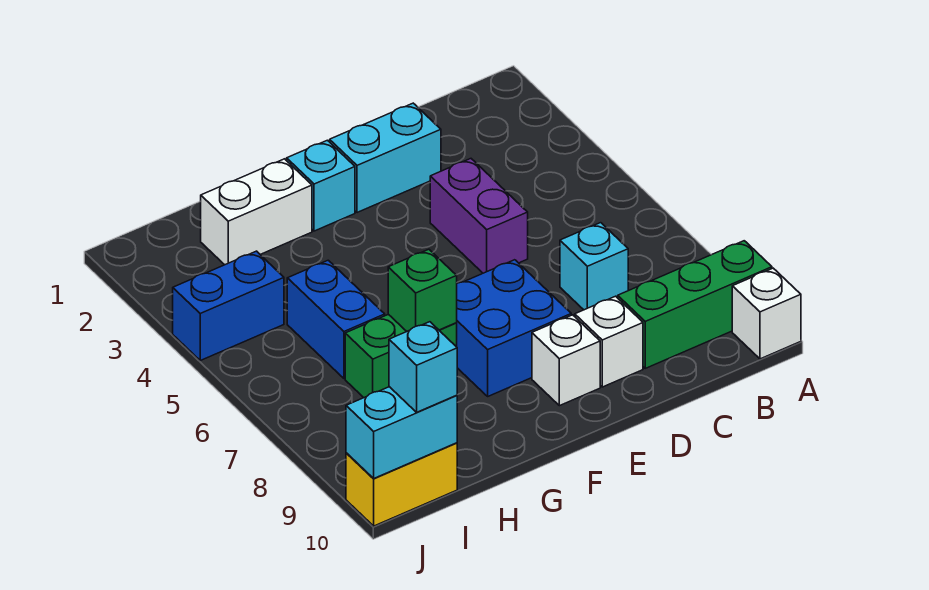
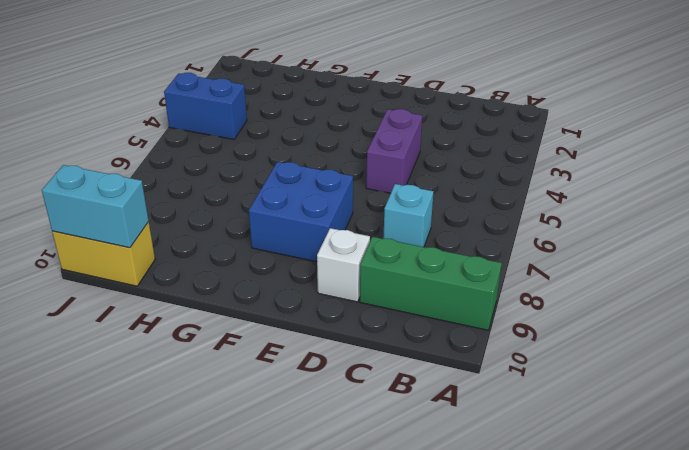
none -> white brick A10 level 1
none -> cyan brick D2:E2 level 1
none -> white brick E9 level 1

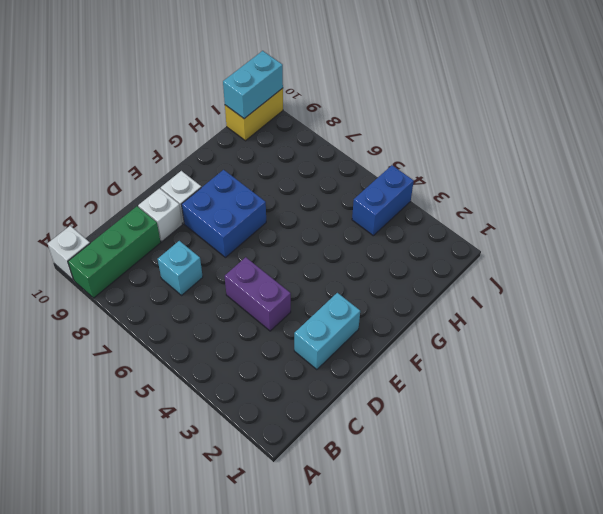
none -> cyan brick F2 level 1
none -> white brick G2:H2 level 1
none -> green brick G7:H7 level 1

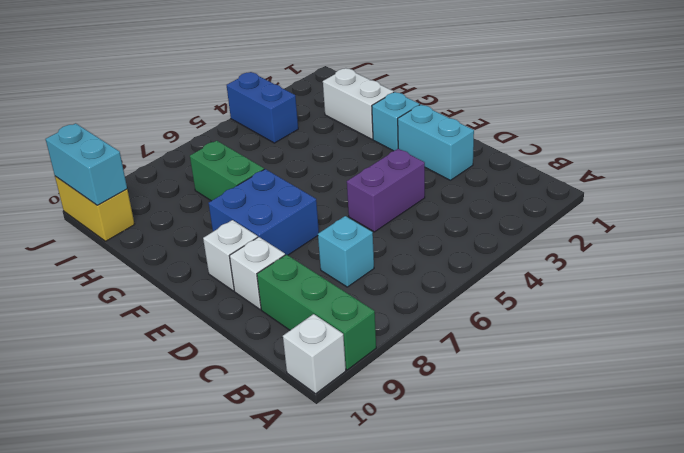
none -> blue brick H5:H6 level 1
none -> green brick G7 level 2
none -> cyan brick I10 level 3

